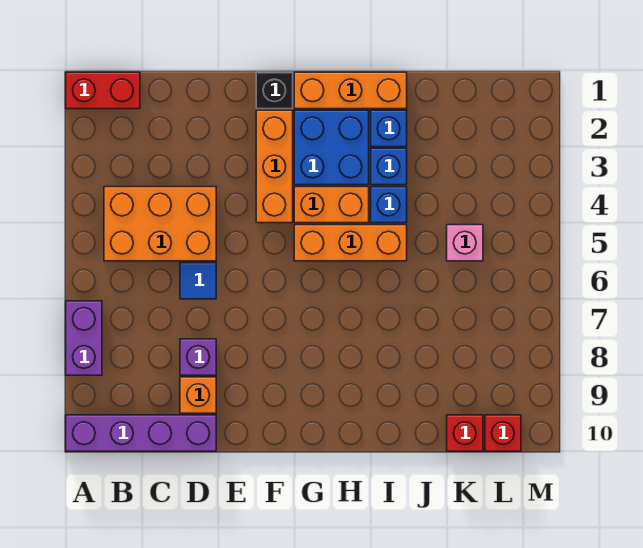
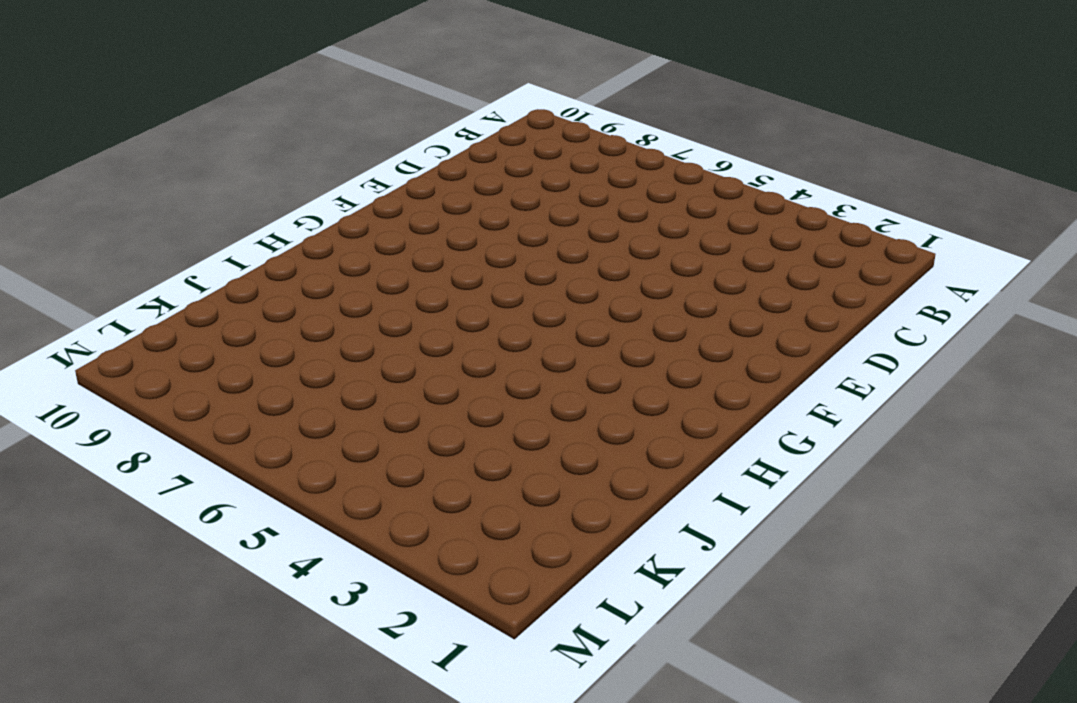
none -> red brick A1:B1 level 1
none -> purple brick A7:A8 level 1
none -> purple brick A10:D10 level 1

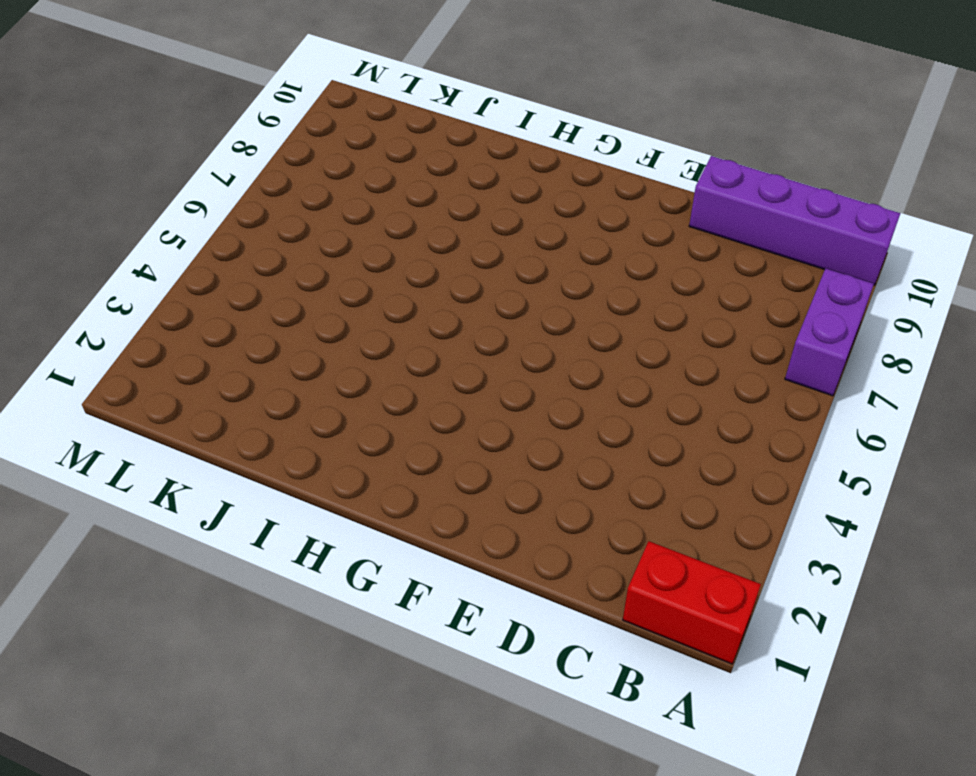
none -> orange brick B4:D5 level 1
none -> blue tile D6 level 1
none -> purple brick D8 level 1

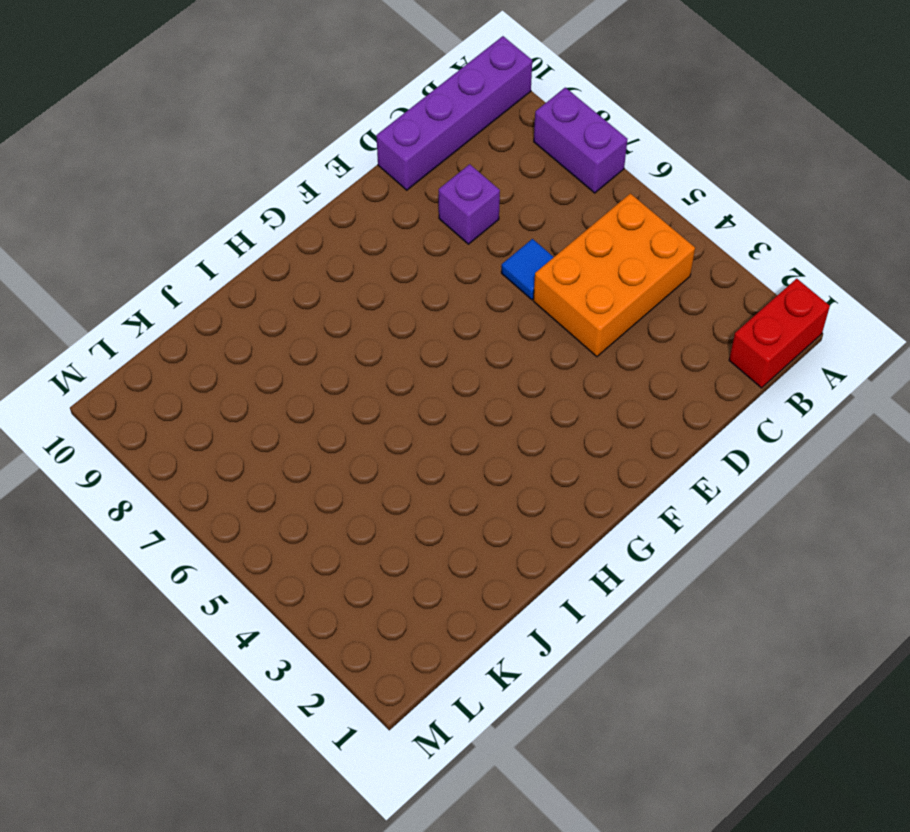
none -> orange brick D9 level 1
none -> black brick F1 level 1
none -> orange brick F2:F4 level 1

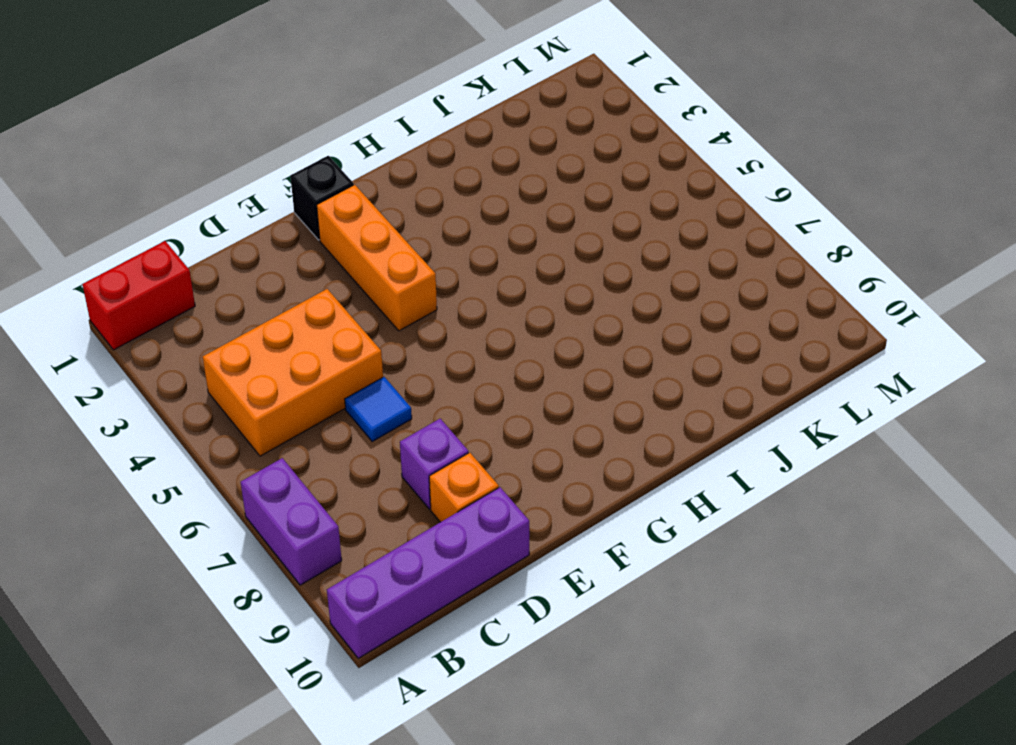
none -> orange brick G1:I1 level 1
none -> blue brick G2:H3 level 1
none -> orange brick G4:H4 level 1

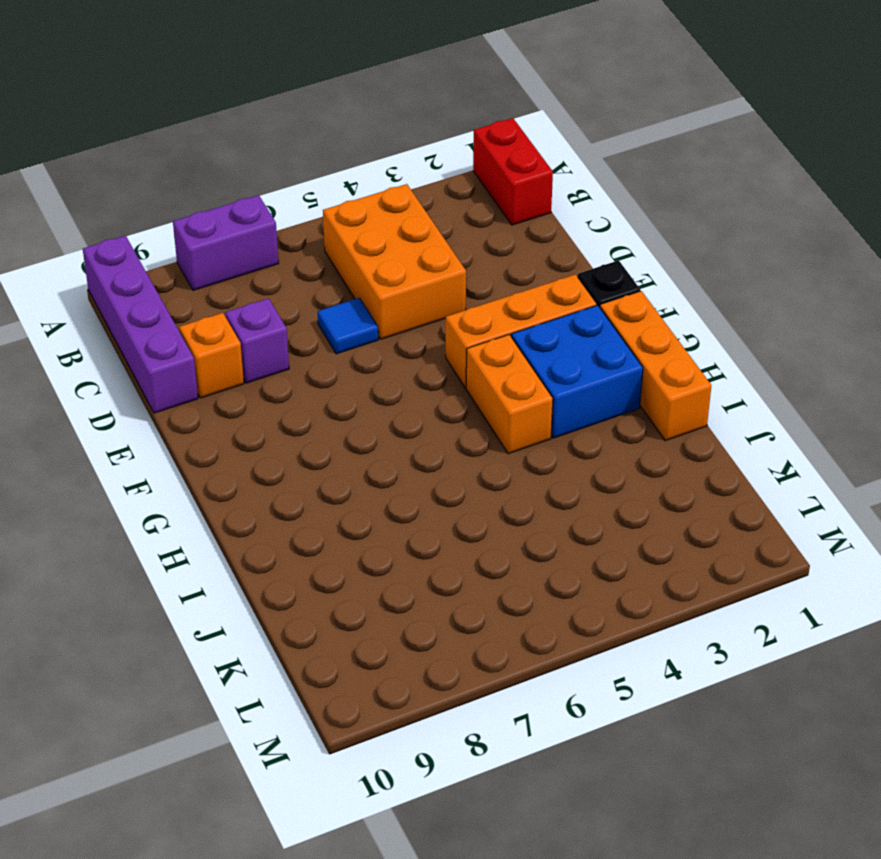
none -> orange brick G5:I5 level 1
none -> blue brick I2 level 1
none -> blue brick I3 level 1

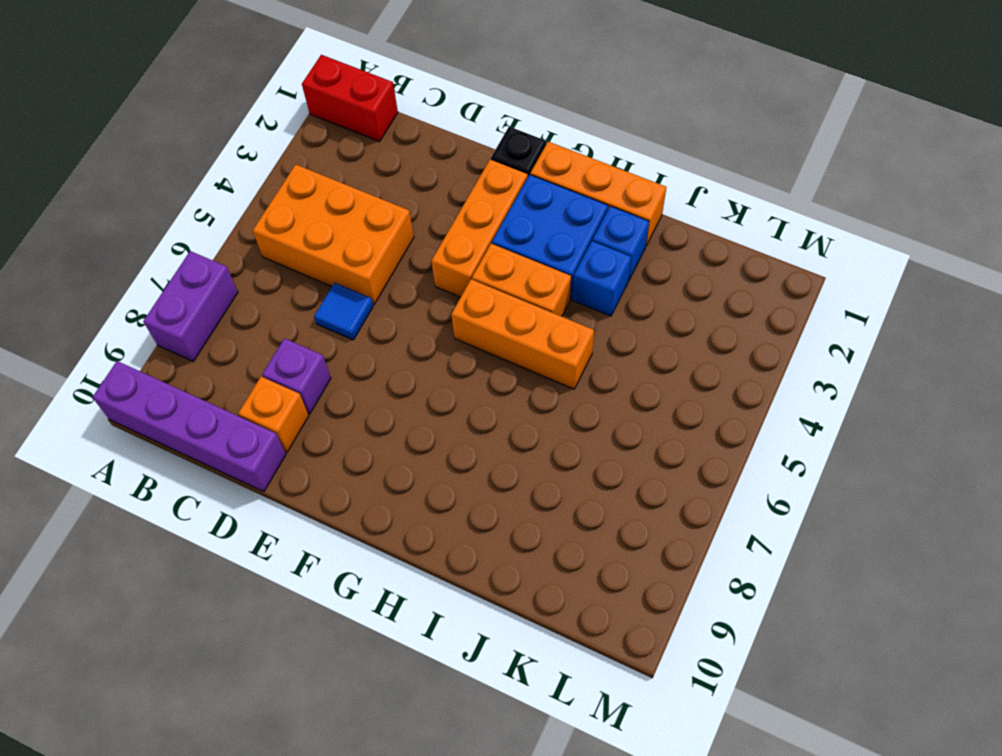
none -> blue brick I4 level 1
none -> pink brick K5 level 1
none -> red brick K10 level 1

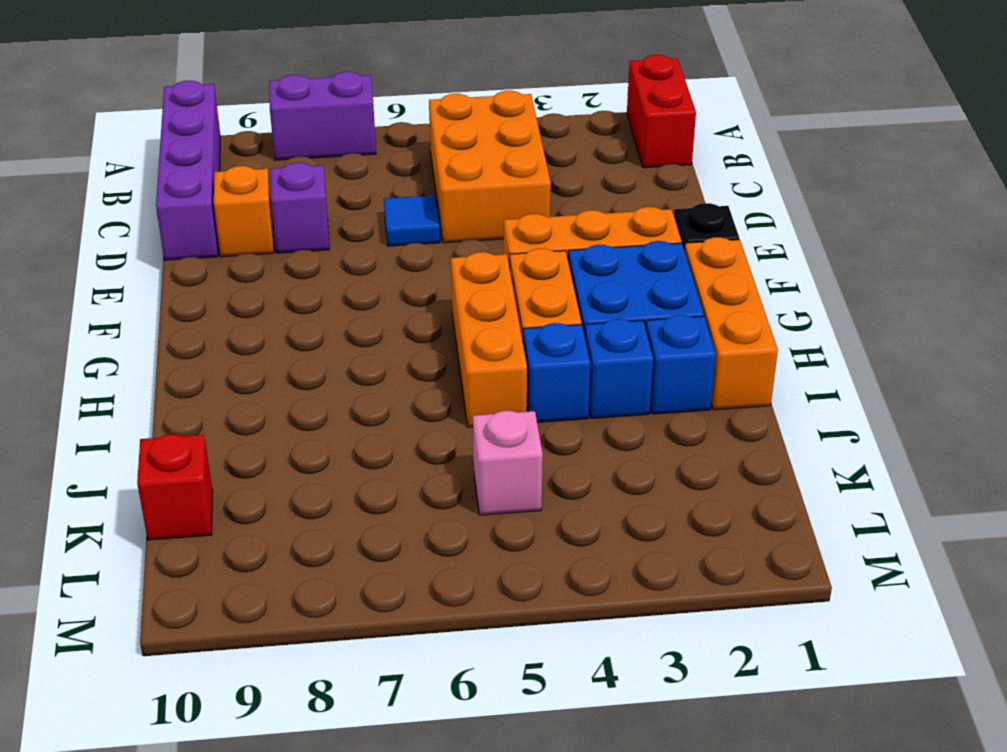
none -> red brick L10 level 1

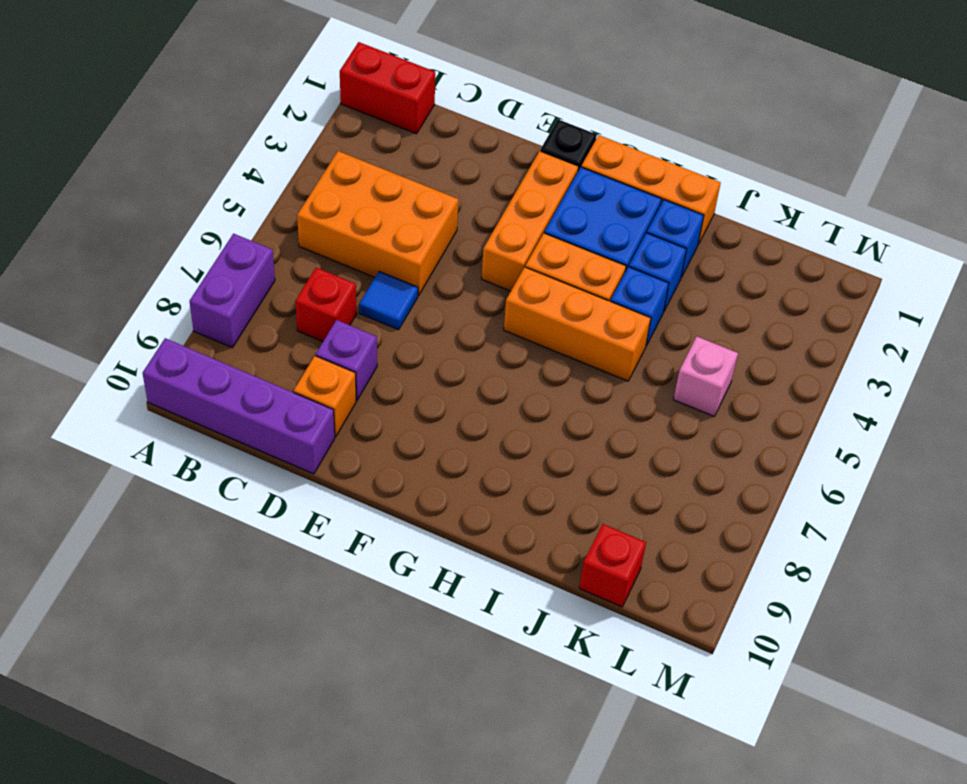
red brick C7 level 1 -> red brick L10 level 1

